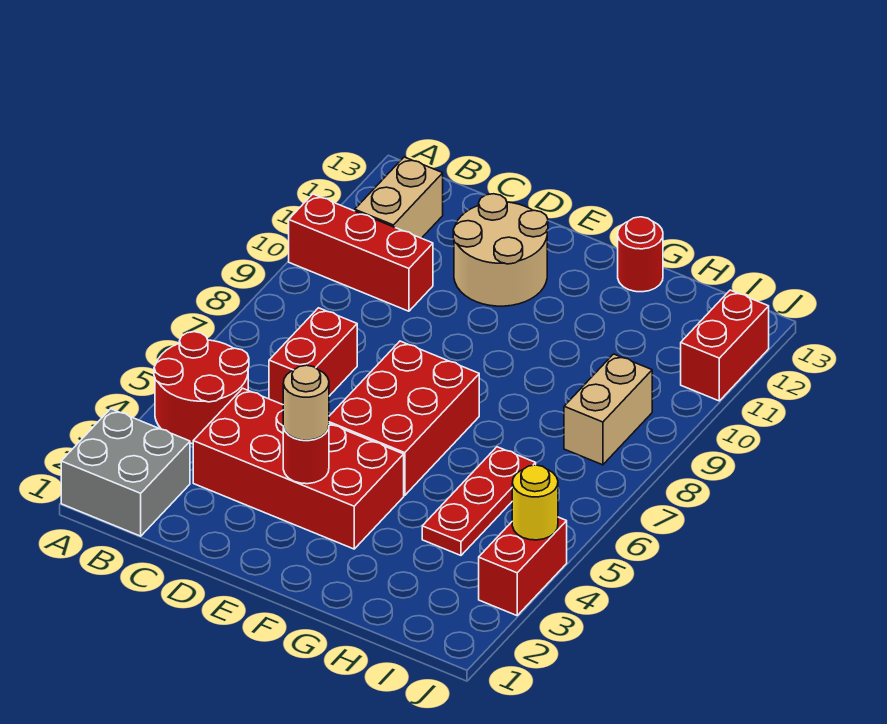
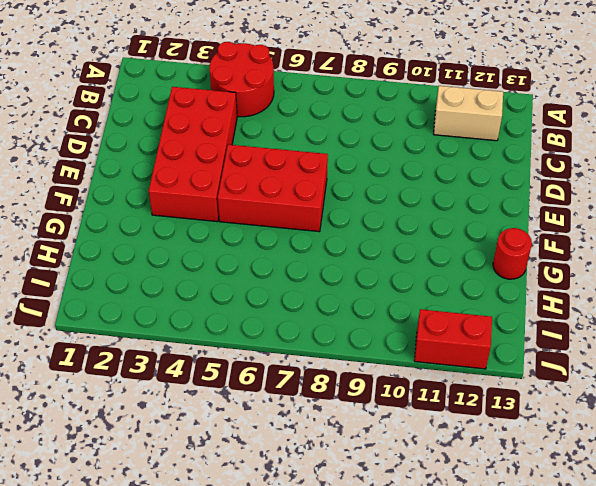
none -> grey brick A1:B2 level 1
none -> red brick A10:C10 level 1
none -> red brick C6:C7 level 1

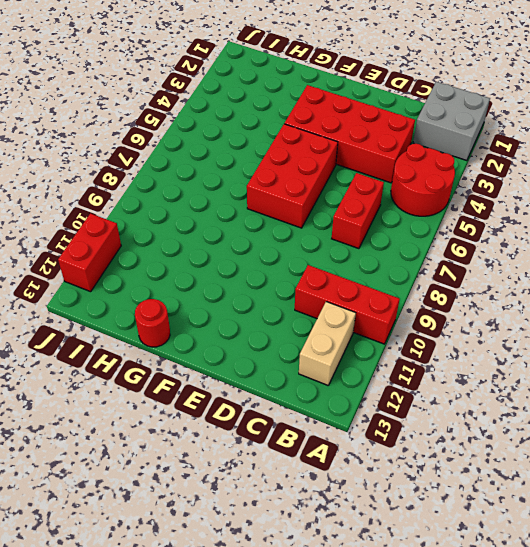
none -> tan round brick D11:E12 level 1
none -> red plate H4:H6 level 1
none -> tan brick I8:I9 level 1

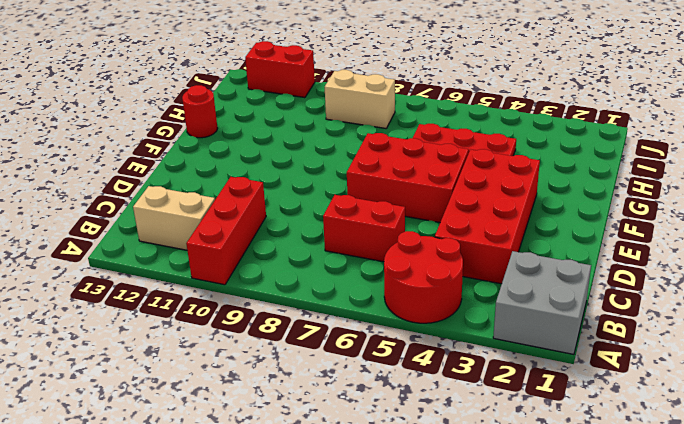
none -> tan round brick D11:E12 level 1
none -> red brick J3:J4 level 1
none -> red round brick E3 level 2

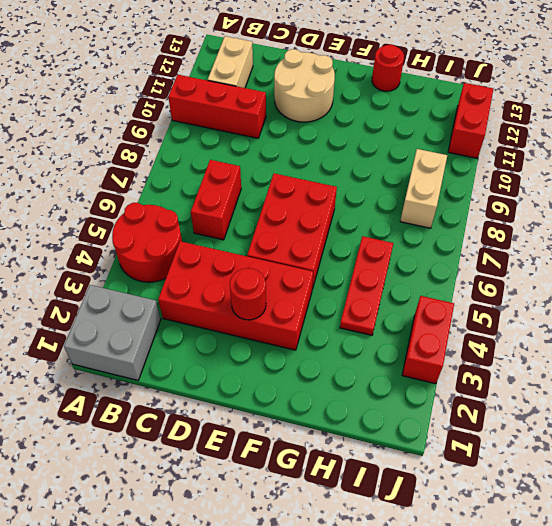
none -> yellow round brick J4 level 2
none -> tan round brick E3 level 3

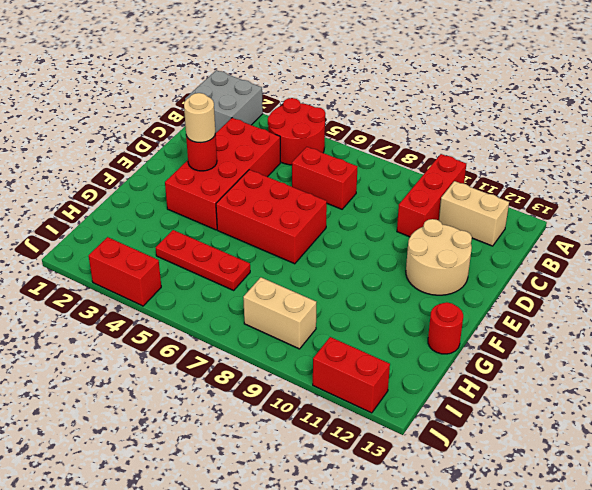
none -> yellow round brick J4 level 2

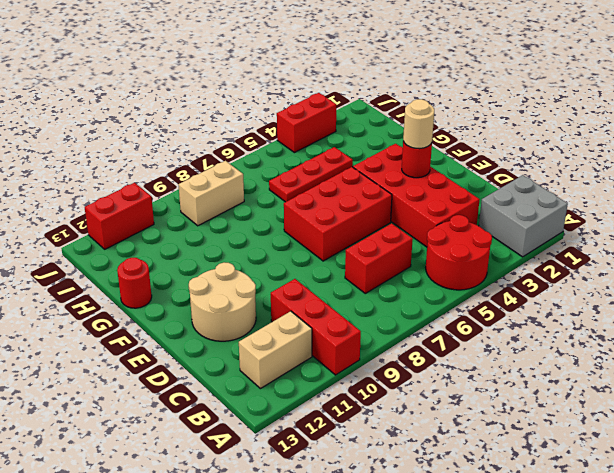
none -> yellow round brick J4 level 2

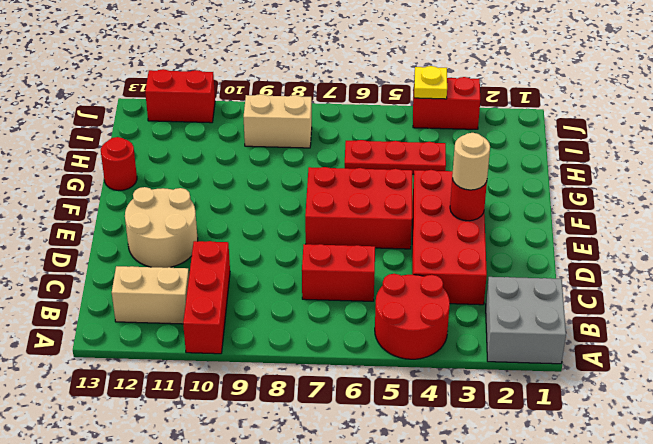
yellow plate J4 level 2 -> yellow round brick J4 level 2

